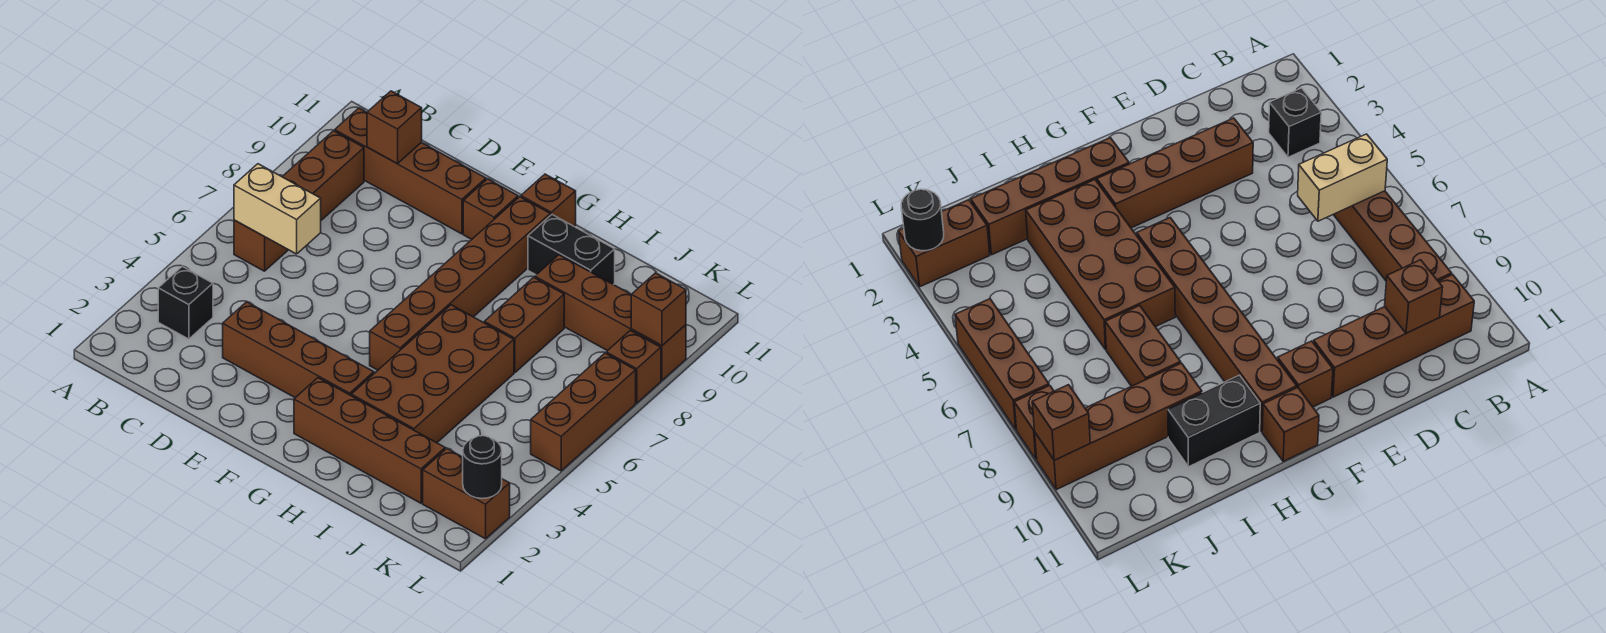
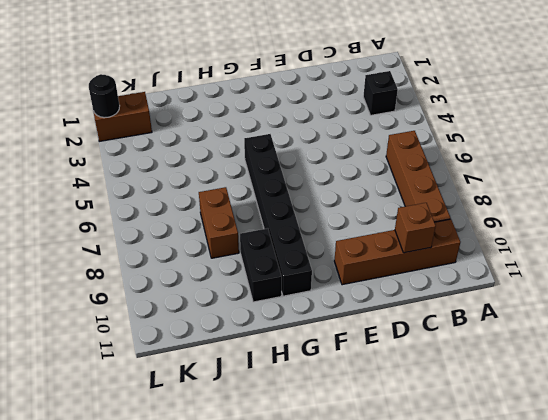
black brick G5:G10 level 1 -> brown brick G5:G10 level 1
black brick H9:H10 level 1 -> black brick H10:I10 level 1
none -> brown brick D3:G3 level 1
none -> brown brick F10 level 1
none -> brown brick G2:J2 level 1

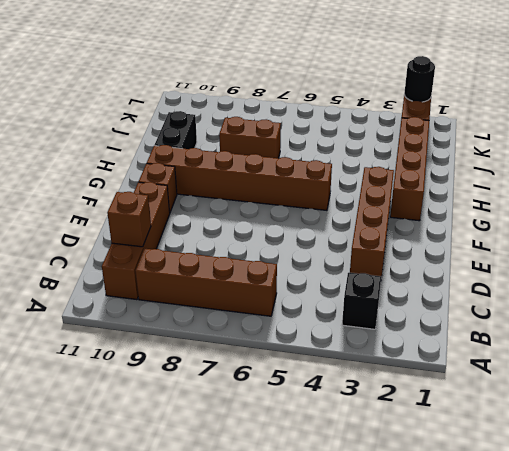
none -> brown brick G11 level 1
none -> brown brick H3:I6 level 1
none -> brown brick I9:L9 level 1

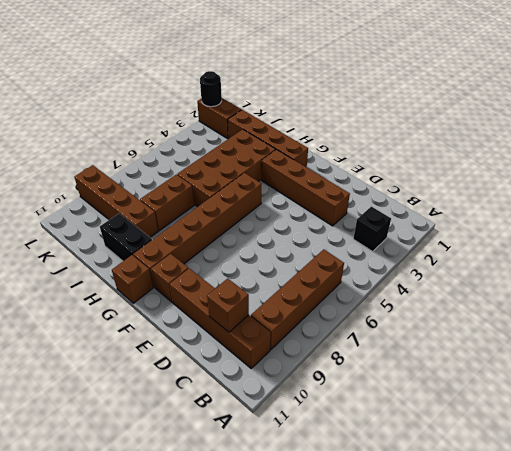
none -> brown brick L5:L7 level 1
none -> brown brick L8 level 1
none -> tan brick B6:C6 level 2

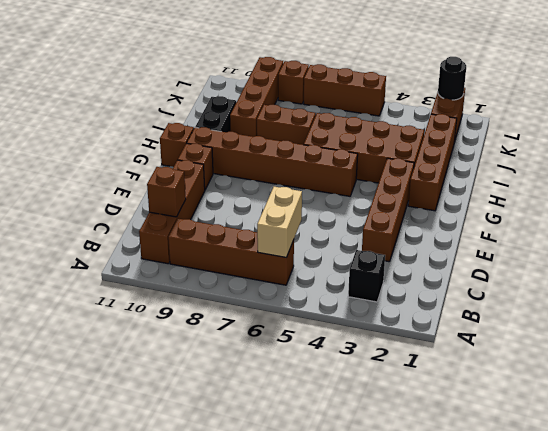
none -> brown brick L9 level 2

